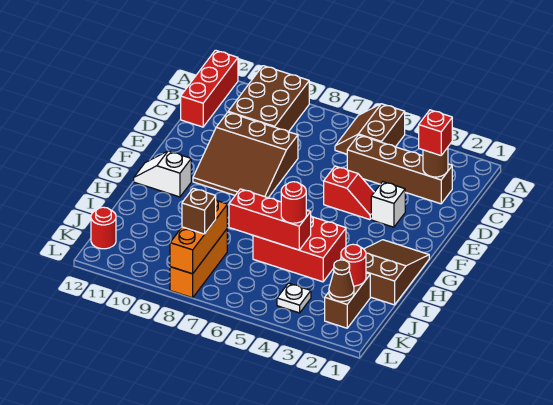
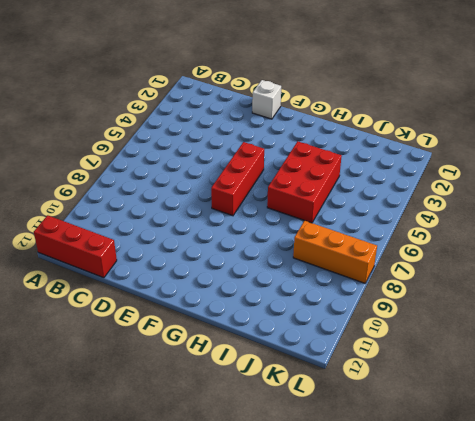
white brick E1 level 1 -> white brick E3 level 1
red brick F5:F7 level 1 -> red brick I5:I7 level 2
none -> brown slope A5:B6 level 1 top 5
none -> brown brick A9:C10 level 1
none -> brown brick C2:C5 level 1

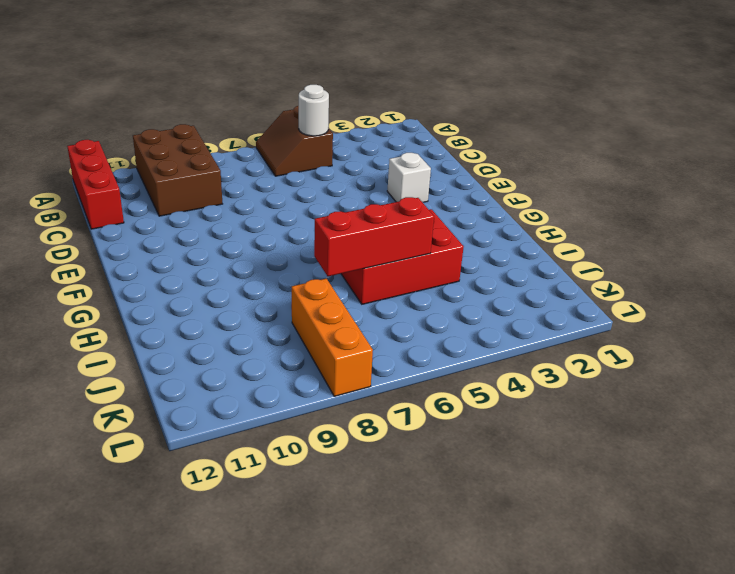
white round brick B5 level 2 -> none
none -> brown brick C2:C5 level 1
none -> brown slope D8:F10 level 1 top D
none -> red slope E4:E5 level 1 top 5

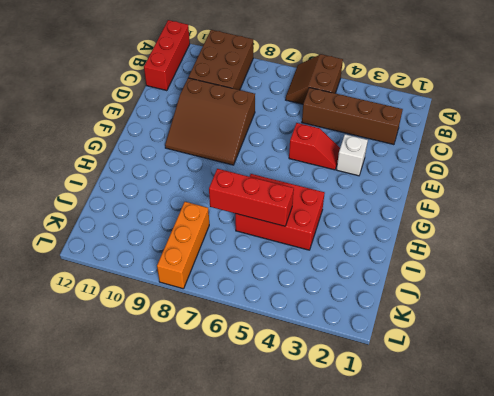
none -> brown slope G1:I2 level 1 top I
none -> white slope G11:G12 level 1 top 11
none -> brown brick J2:K2 level 1

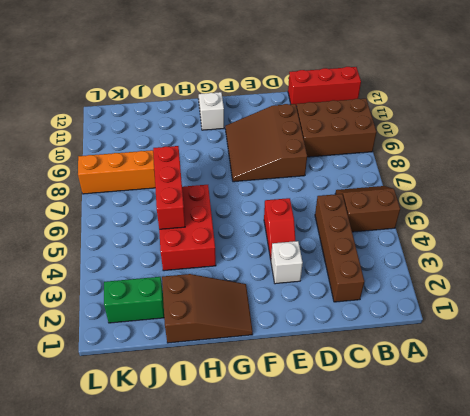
green brick J2:K2 level 1 -> brown brick J2:K2 level 1
none -> white plate K4 level 1
none -> red round brick K12 level 1
none -> brown round brick C2 level 2

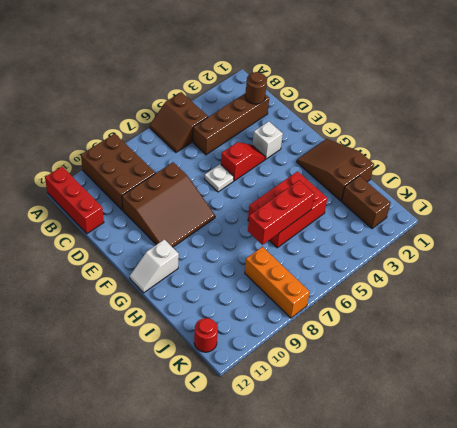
white plate E6 level 1 -> white plate K4 level 1
none -> red round brick J2 level 2
none -> orange brick J8:L8 level 2
none -> brown cone K2 level 2

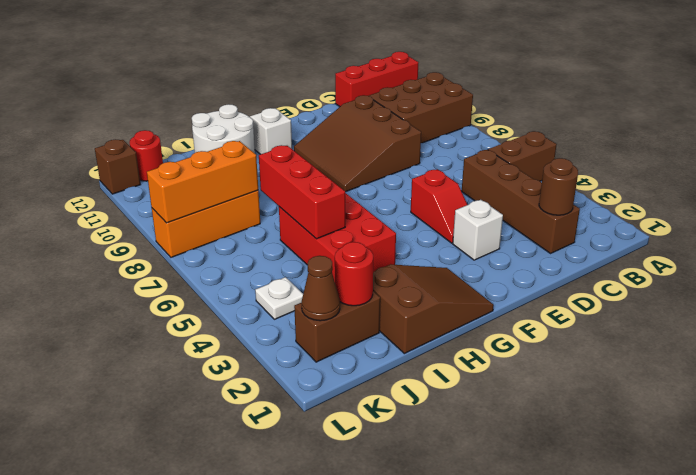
white round brick H11:I12 level 1 -> none
brown brick L12 level 1 -> brown brick K8 level 3
none -> red brick C2 level 3
none -> red round brick I5 level 3

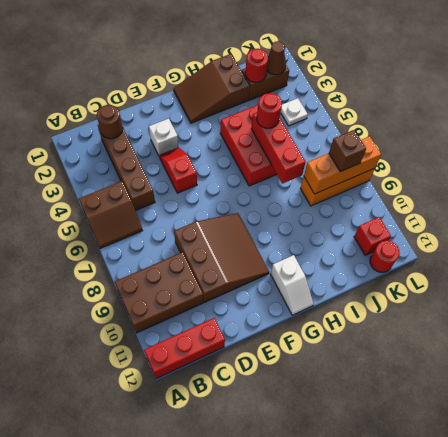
red brick K11 level 1 -> red brick C2 level 3

